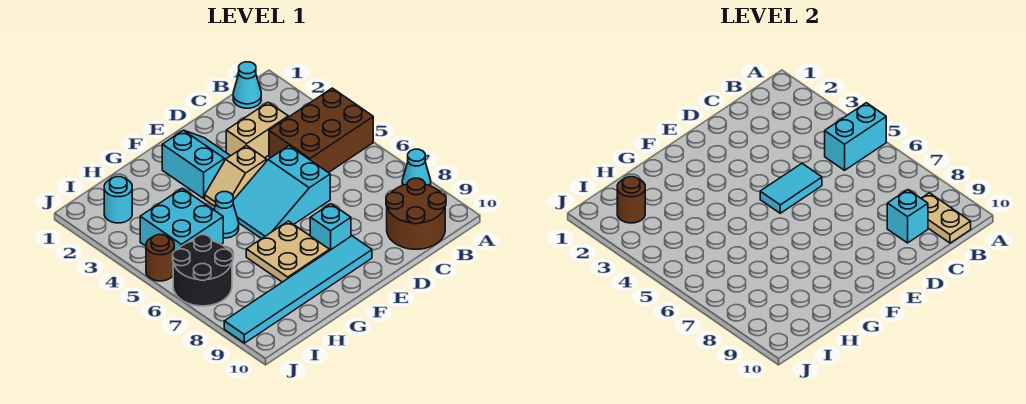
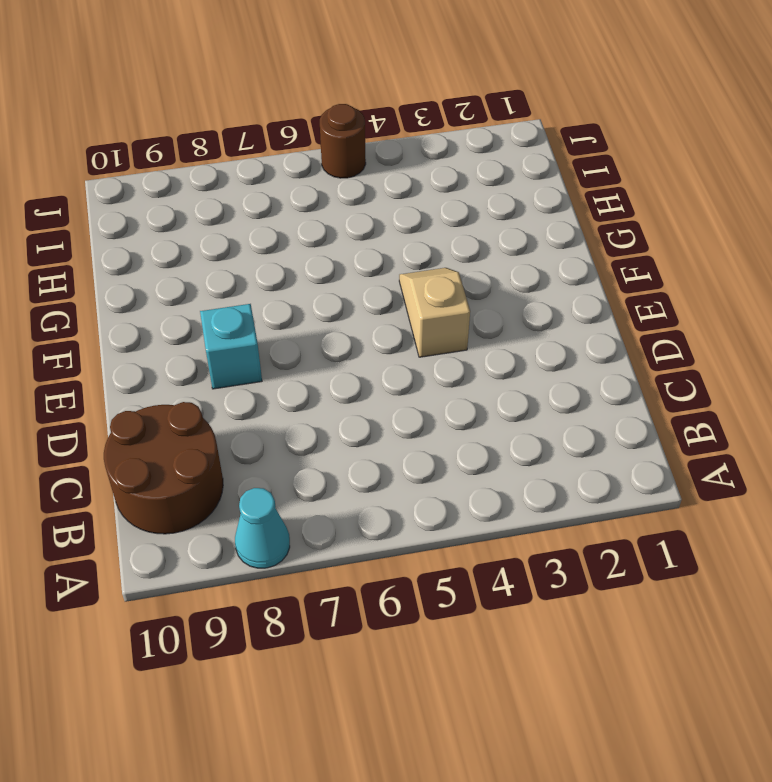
none -> brown brick A4:C5 level 1
none -> cyan cone B1 level 1
none -> tan brick C3:D3 level 1

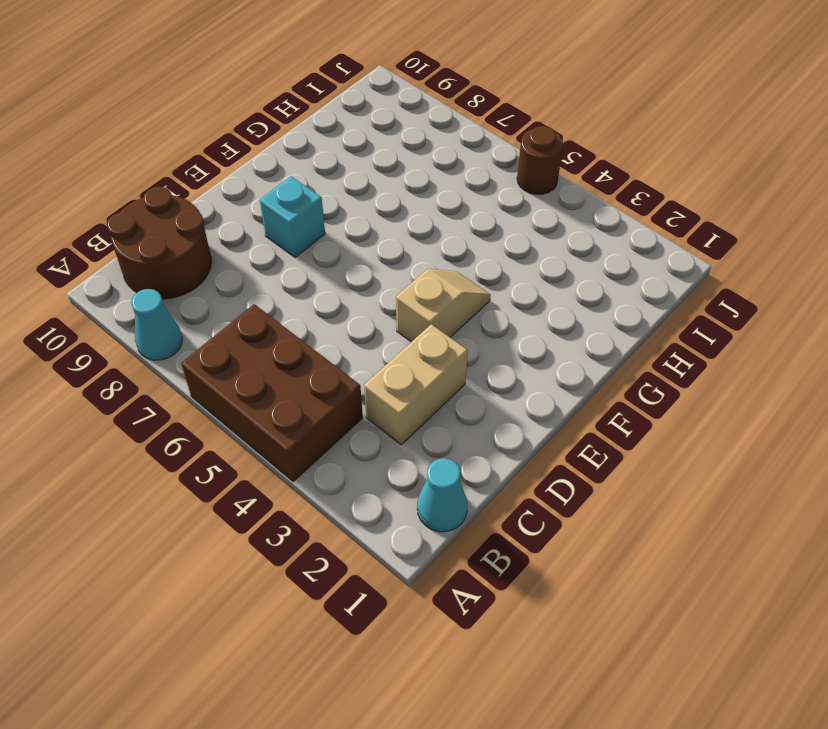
brown brick A4:B6 level 1 -> brown brick A4:C5 level 1
none -> cyan slope D5:F6 level 1 top D
none -> cyan slope E2:F3 level 1 top F
none -> cyan tile E9:J9 level 1

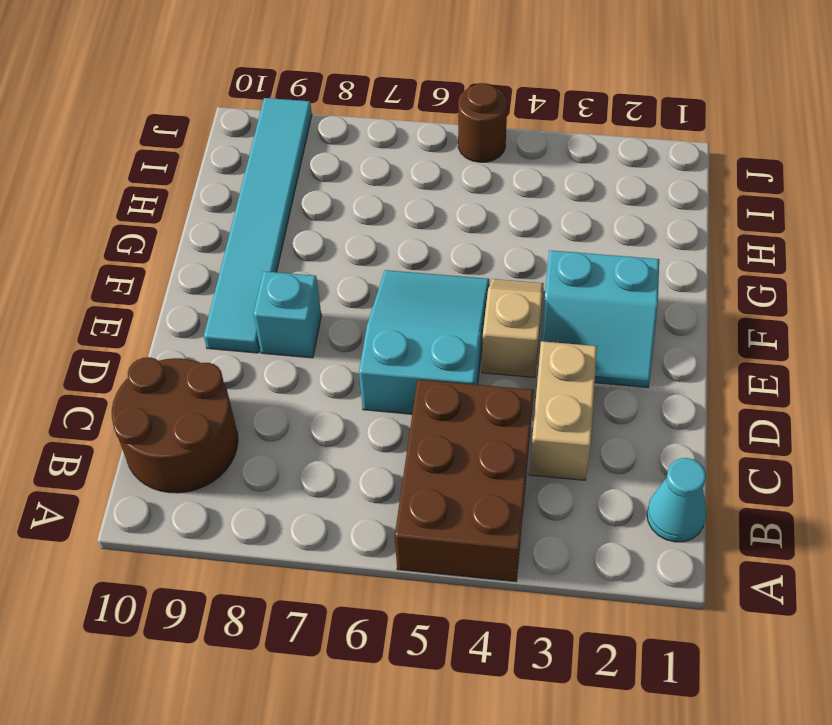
none -> cyan cone A8 level 1
none -> tan plate F7:G8 level 1
none -> cyan cone G5 level 1

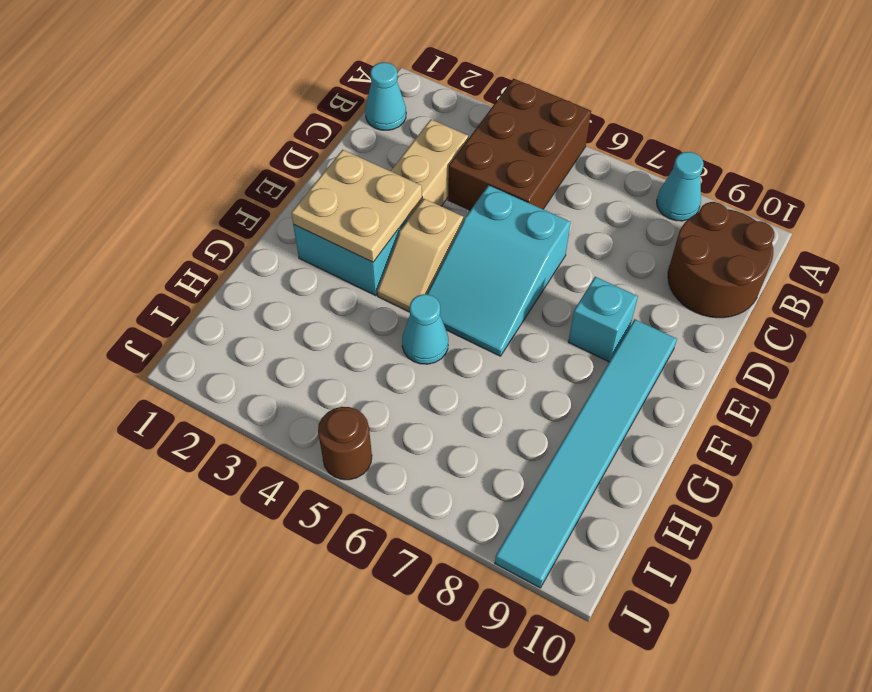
tan plate E2:F3 level 2 -> tan plate F7:G8 level 1
none -> cyan brick H4:I5 level 1
none -> cyan round brick I2 level 1
none -> black round brick I6:J7 level 1

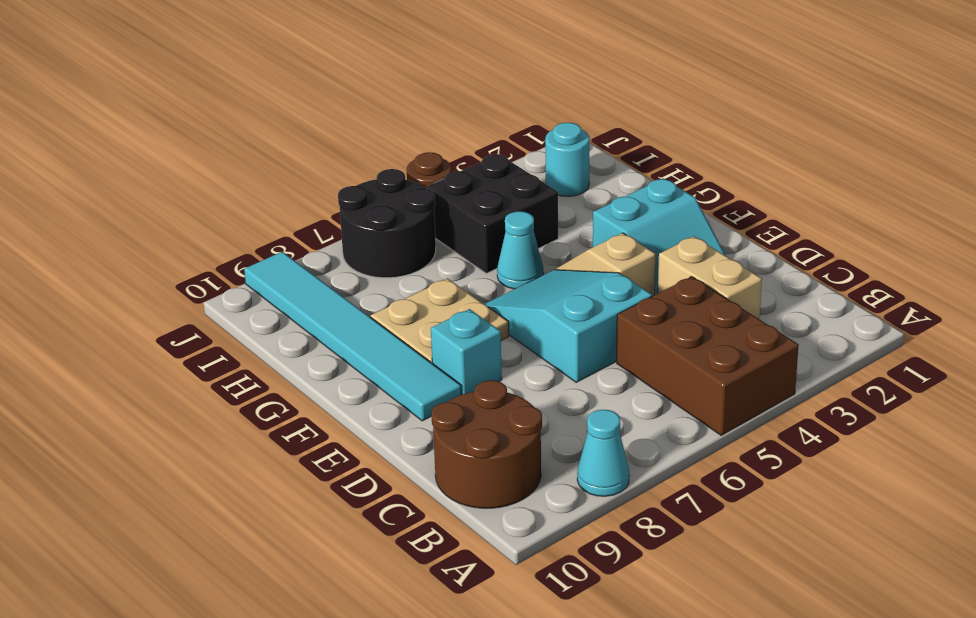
black brick H4:I5 level 1 -> cyan brick H4:I5 level 1
none -> cyan cone B1 level 1
none -> cyan brick A5:B5 level 2
none -> tan plate B9:B10 level 2

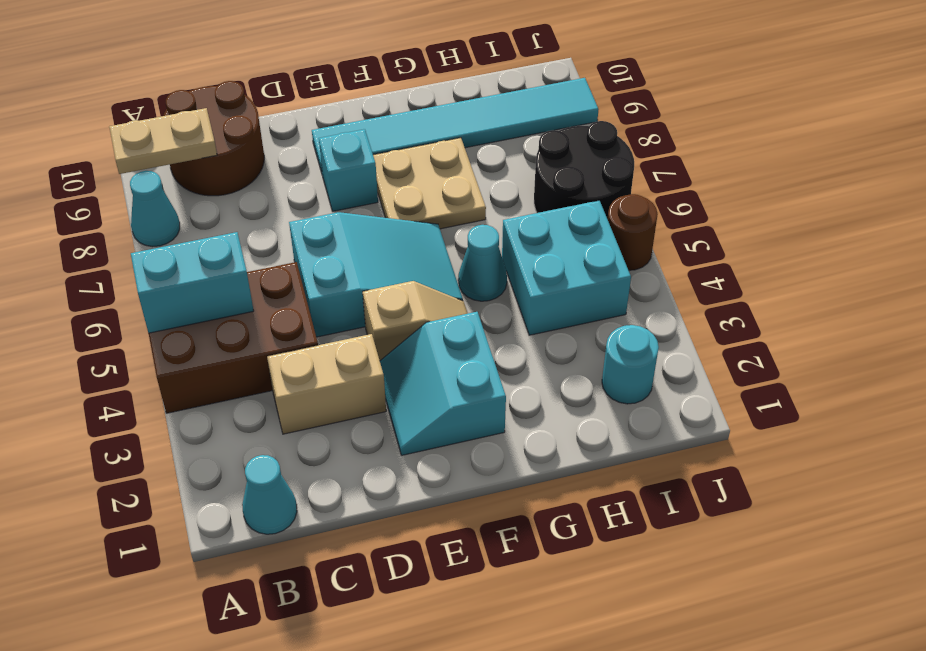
tan plate A9:B9 level 2 -> tan plate B9:B10 level 2
none -> cyan brick C9 level 2
none -> cyan tile D5:E5 level 2
none -> brown round brick I2 level 2

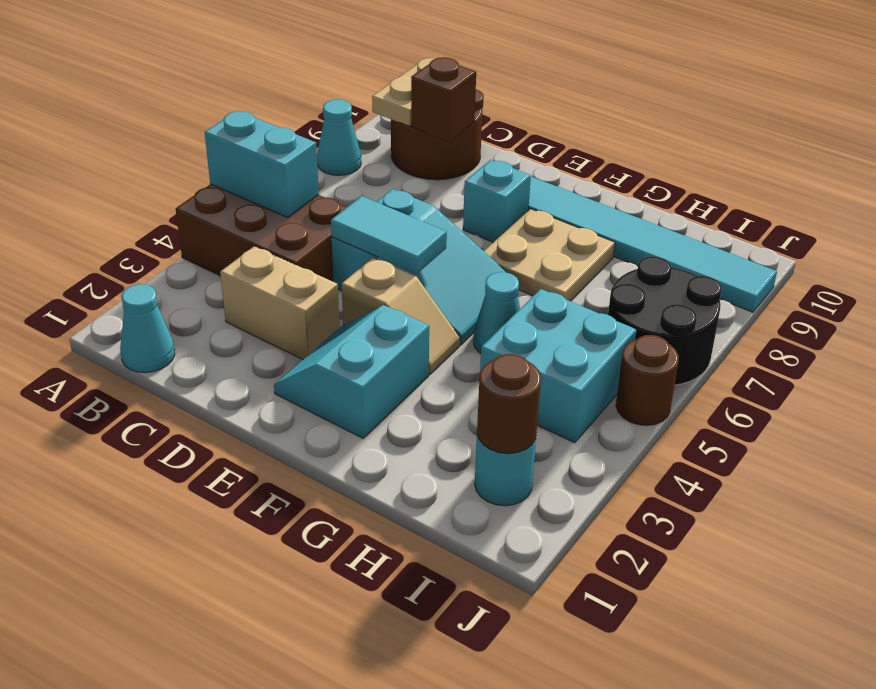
brown brick C9 level 2 -> cyan brick C9 level 2

